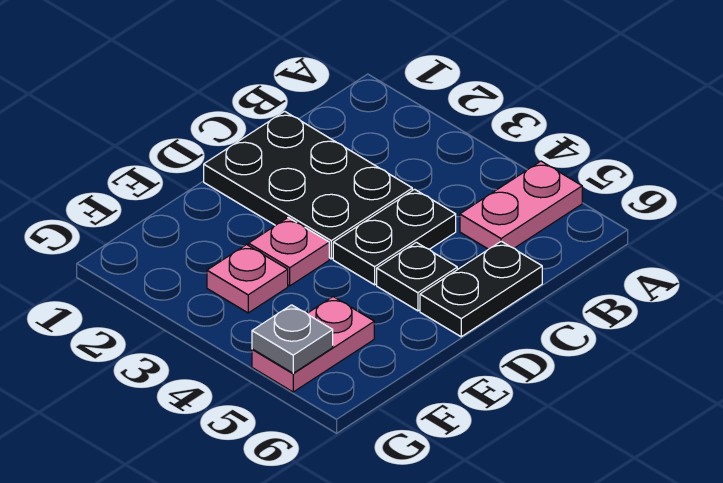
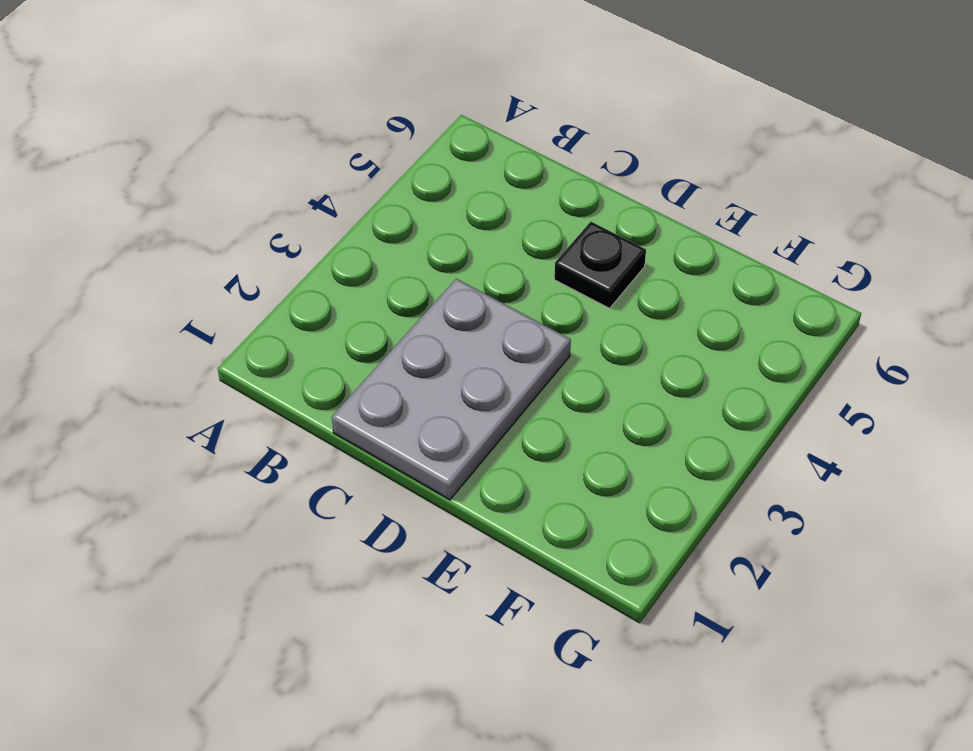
grey plate C1:D3 level 1 -> black plate C1:D3 level 1
none -> pink plate A5:B5 level 1
none -> black plate C4:D4 level 1

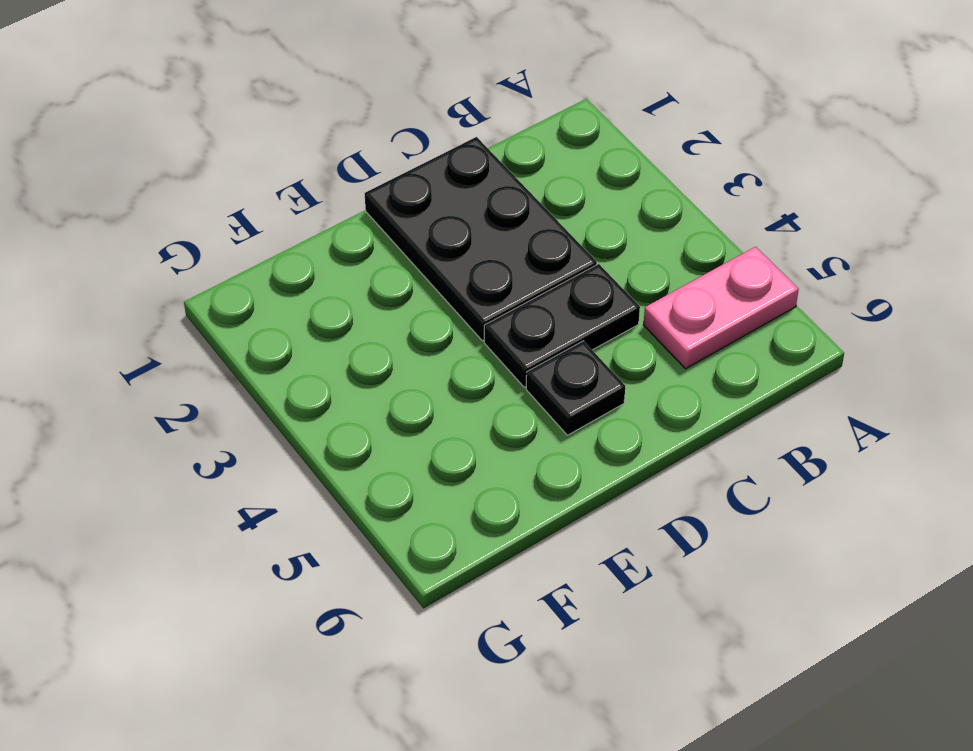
none -> black plate C6:D6 level 1
none -> pink plate E3 level 1

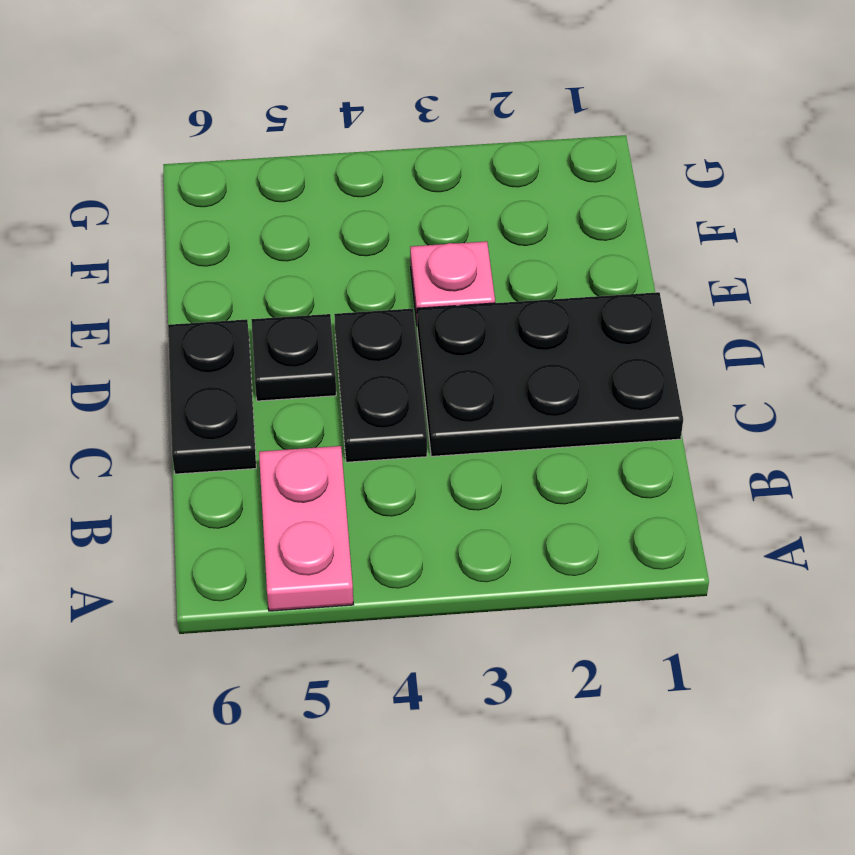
none -> pink plate F3 level 1
none -> pink plate F5:G5 level 1

